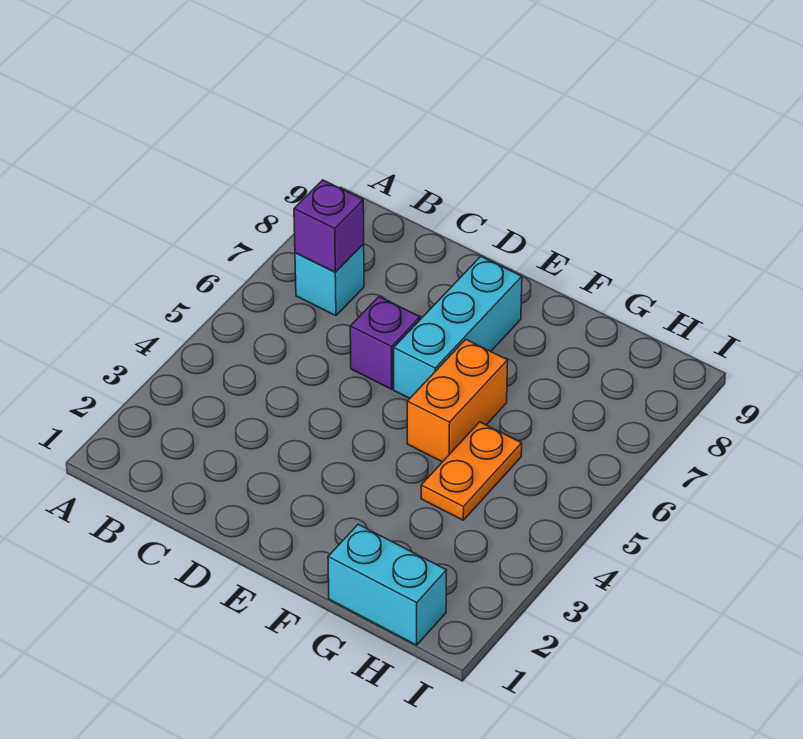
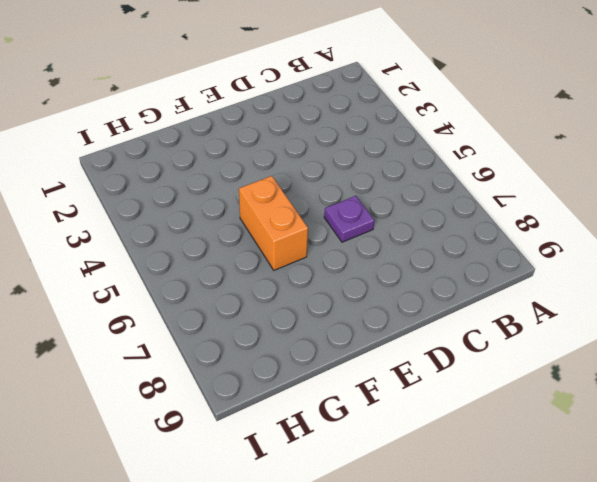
purple plate D6 level 1 -> purple brick D6 level 1
none -> cyan brick B7 level 1
none -> cyan brick E6:E8 level 1

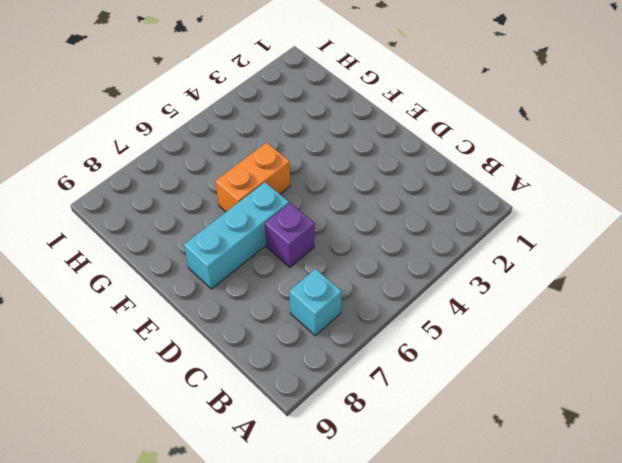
none -> cyan brick G1:H1 level 1
none -> orange plate G4:G5 level 1

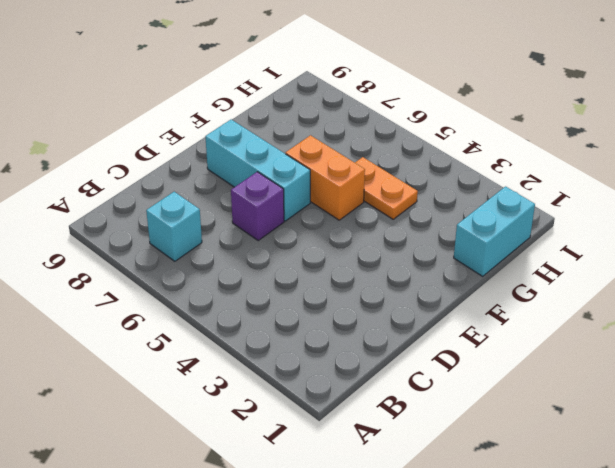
none -> purple brick B7 level 2

